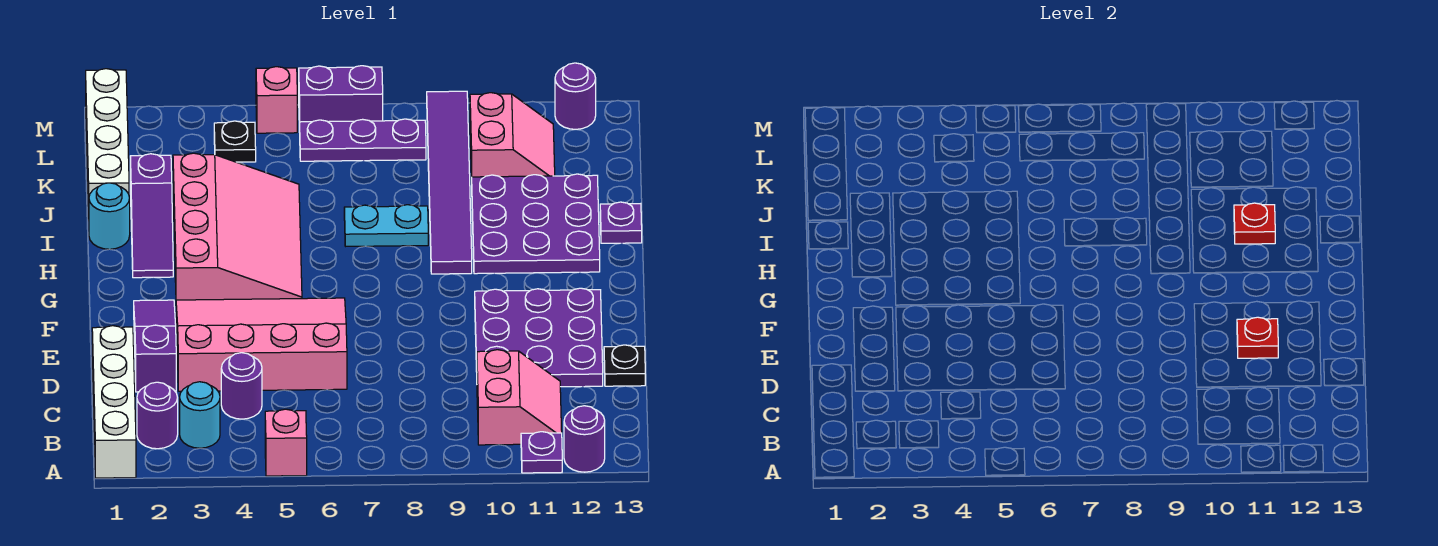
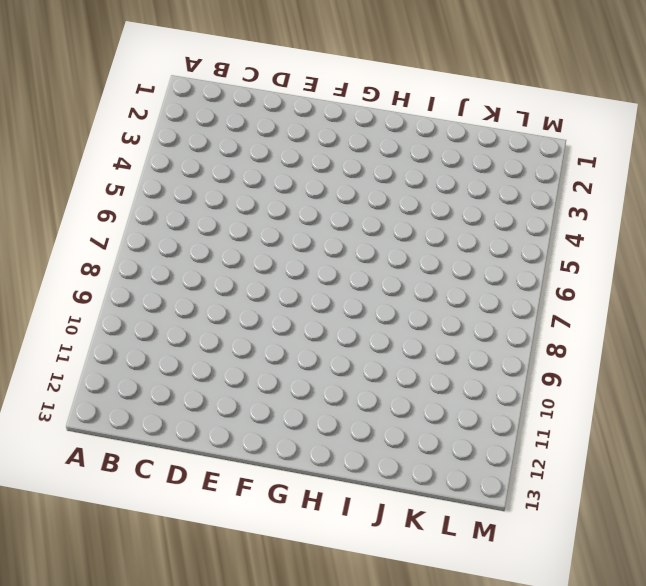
none -> white brick A1:D1 level 1
none -> pink brick A5 level 1
none -> purple plate A11 level 1

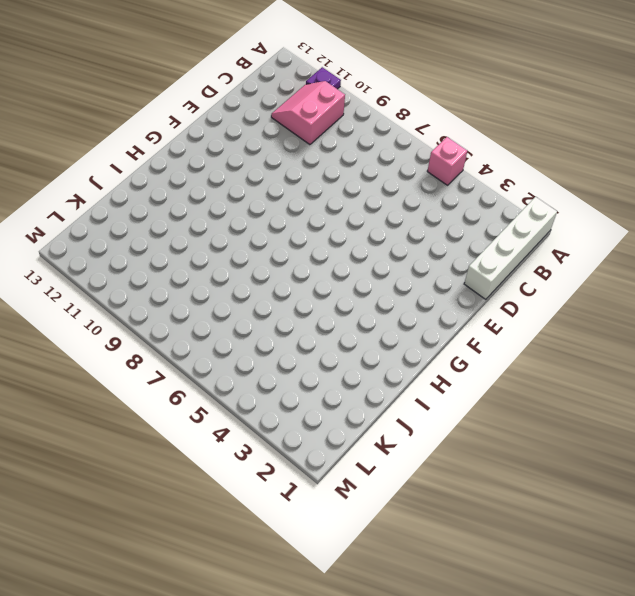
none -> purple round brick A12 level 1
none -> purple round brick B2 level 1
none -> cyan round brick B3 level 1

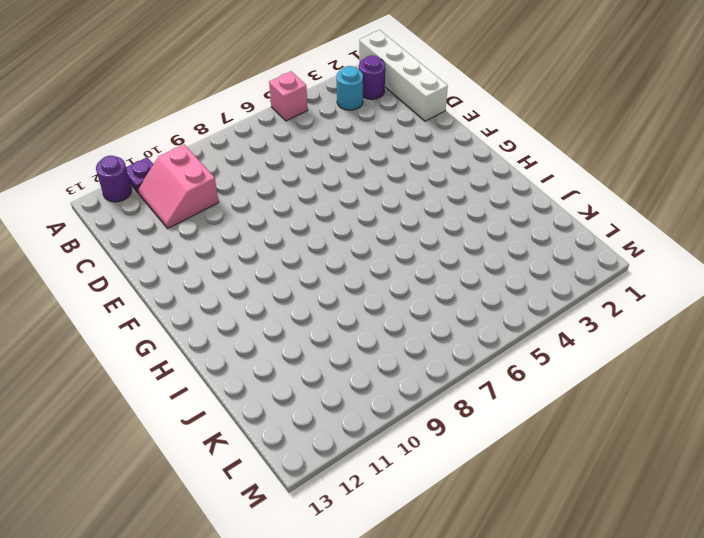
none -> purple round brick C4 level 1
none -> purple slope D2:F2 level 1 top D
none -> pink slope D3:F6 level 1 top D

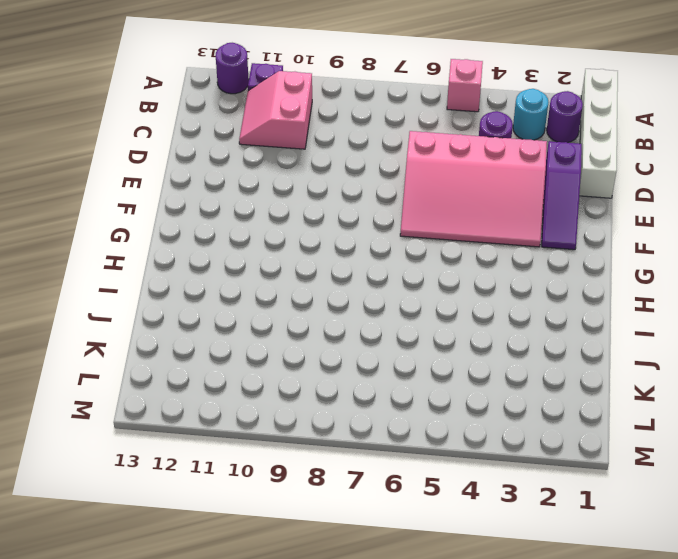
none -> purple plate D10:F12 level 1
none -> black plate D13 level 1
none -> pink slope G3:J5 level 1 top 3

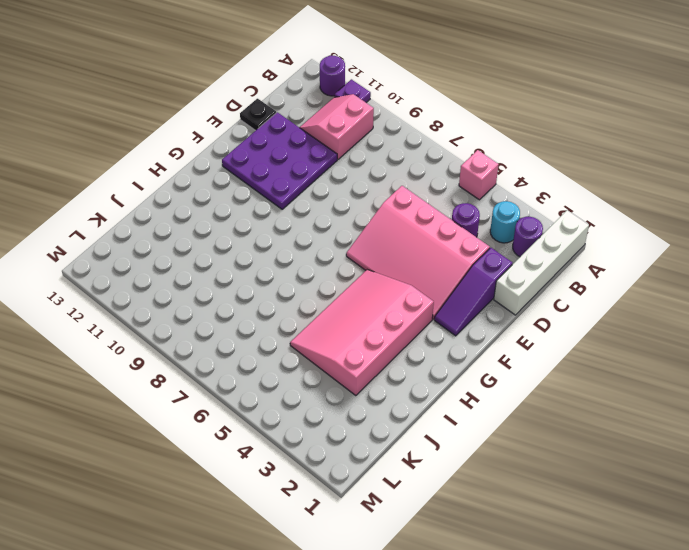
none -> purple slope H2:J2 level 1 top J
none -> purple tile H9:M9 level 1
none -> purple plate H10:J12 level 1

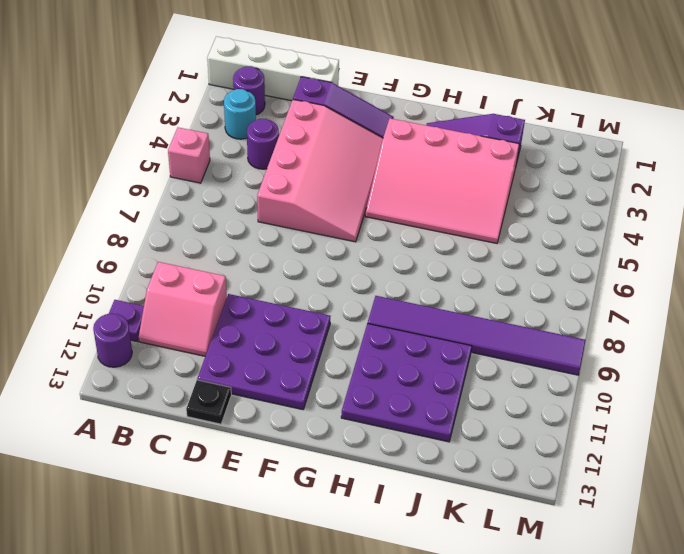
none -> cyan round brick I1 level 1
none -> cyan plate I7:I8 level 1
none -> purple plate I13 level 1

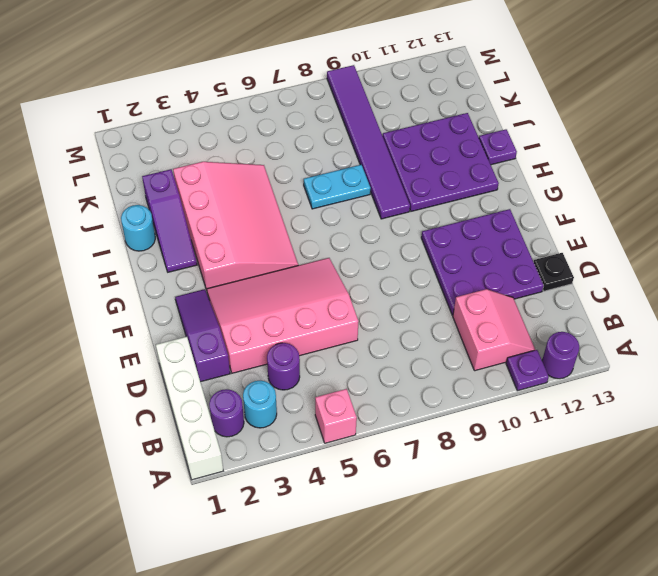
none -> white brick J1:M1 level 1
none -> pink slope K10:L11 level 1 top 10
none -> black plate L4 level 1

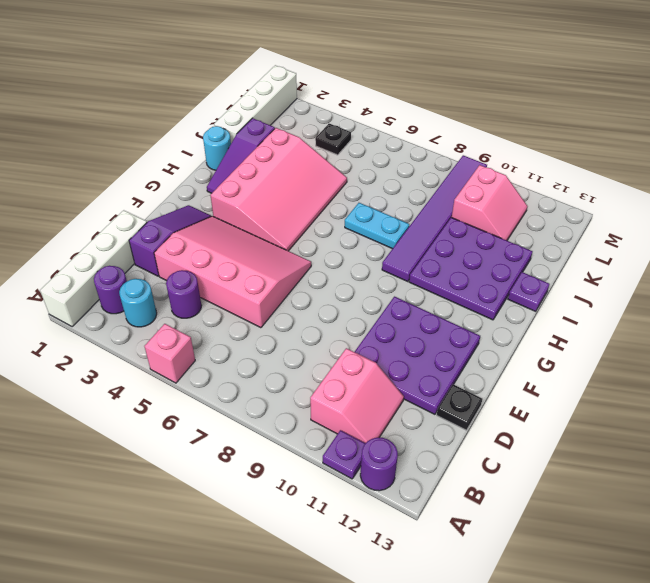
none -> purple plate L6:L8 level 1
none -> pink brick M5 level 1
none -> purple brick M6:M7 level 1

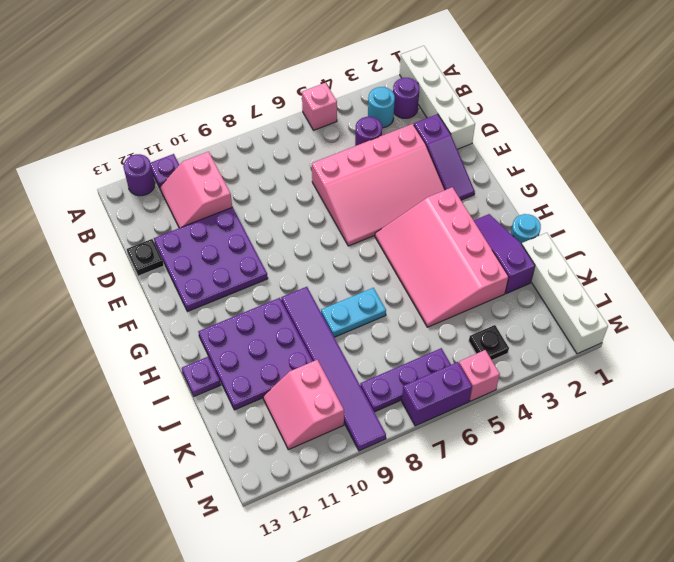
none -> purple round brick M12 level 1
none -> red plate E11 level 2
none -> red plate I11 level 2

